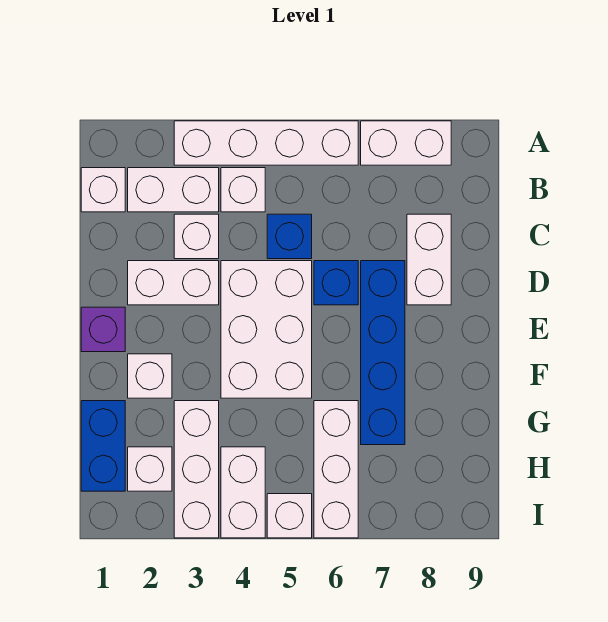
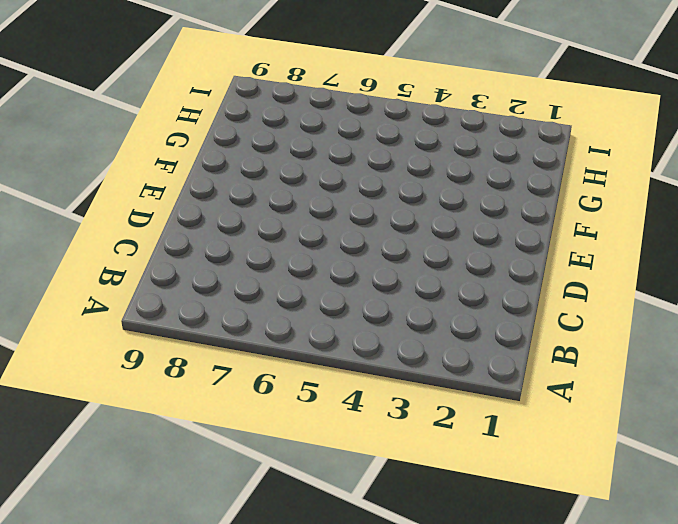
none -> white brick A3:A6 level 1
none -> white brick A7:A8 level 1
none -> white brick B1 level 1

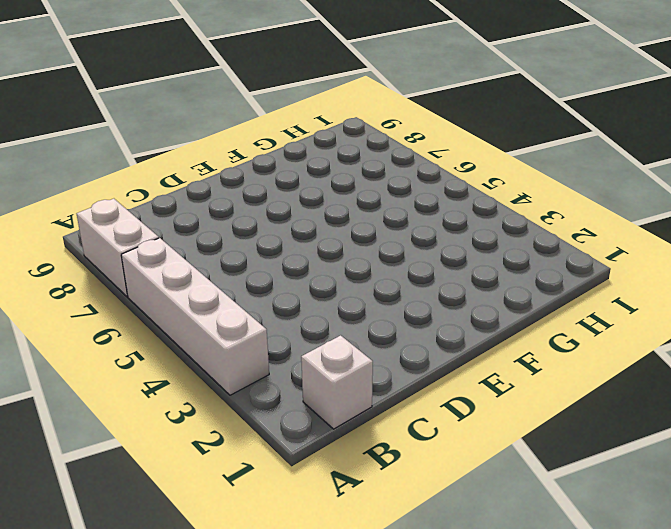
none -> white brick B2:B3 level 1
none -> white brick B4 level 1
none -> white brick C3 level 1

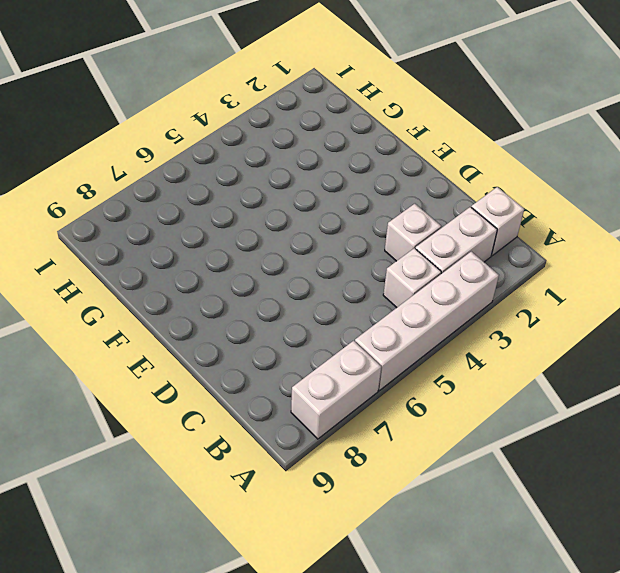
none -> blue brick C5 level 1
none -> white brick C8:D8 level 1
none -> white brick D2:D3 level 1

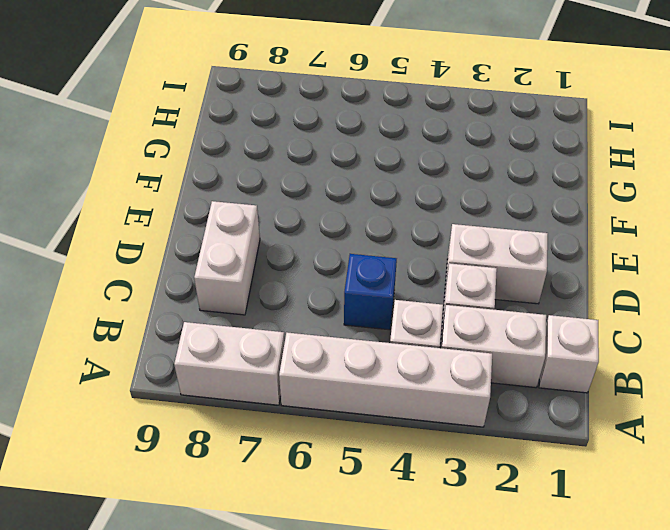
none -> white brick D4:F5 level 1
none -> blue brick D6 level 1
none -> blue brick D7:G7 level 1

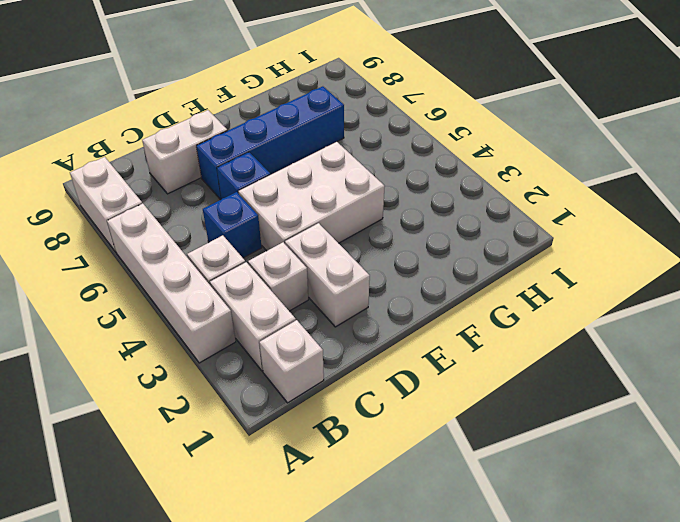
none -> purple brick E1 level 1
none -> white brick F2 level 1
none -> blue brick G1:H1 level 1

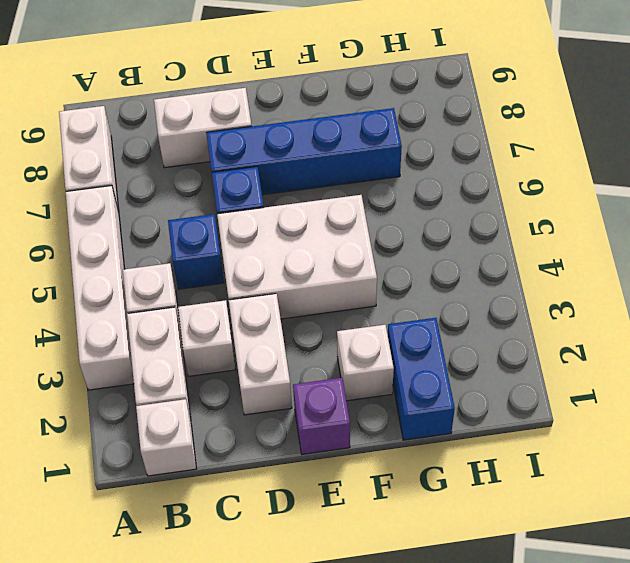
blue brick G1:G2 level 1 -> blue brick G1:H1 level 1
none -> white brick G3:I3 level 1
none -> white brick G6:I6 level 1
none -> white brick H2 level 1

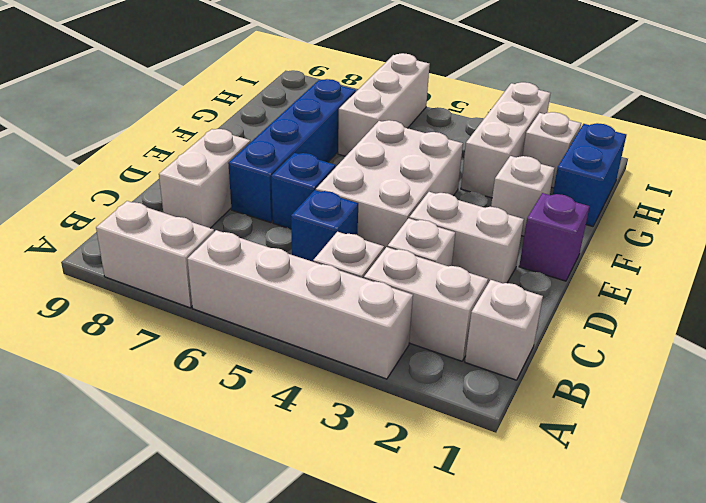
none -> white brick H4:I4 level 1
none -> white brick I5 level 1

